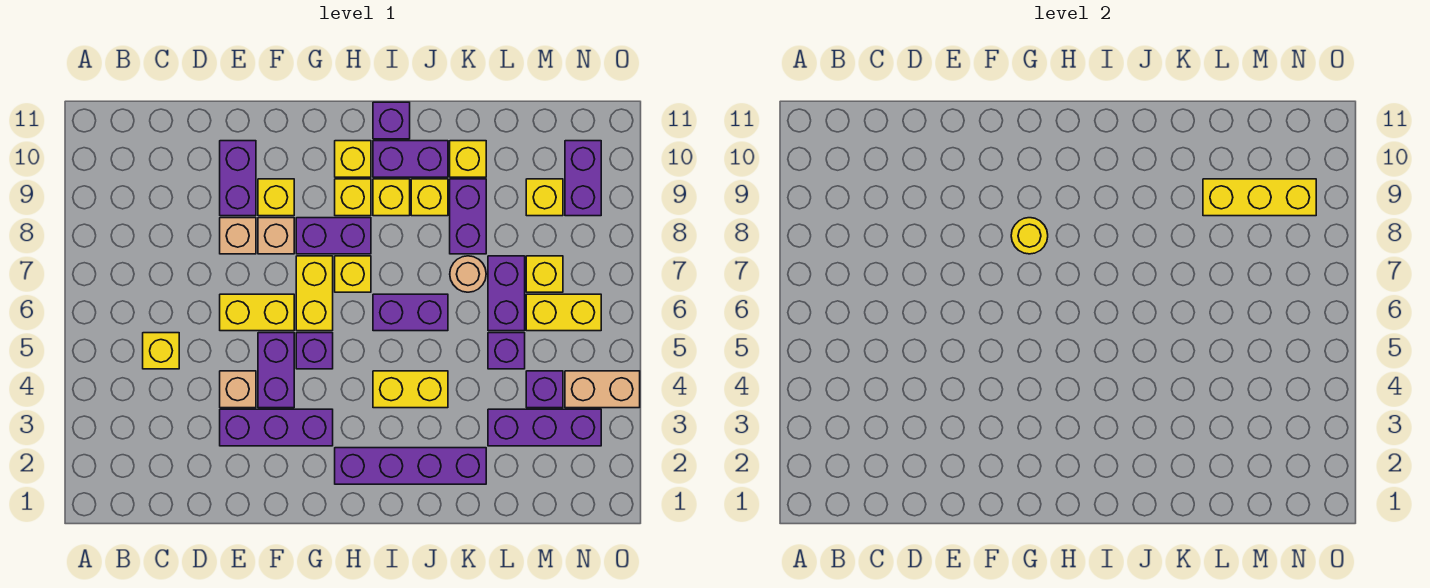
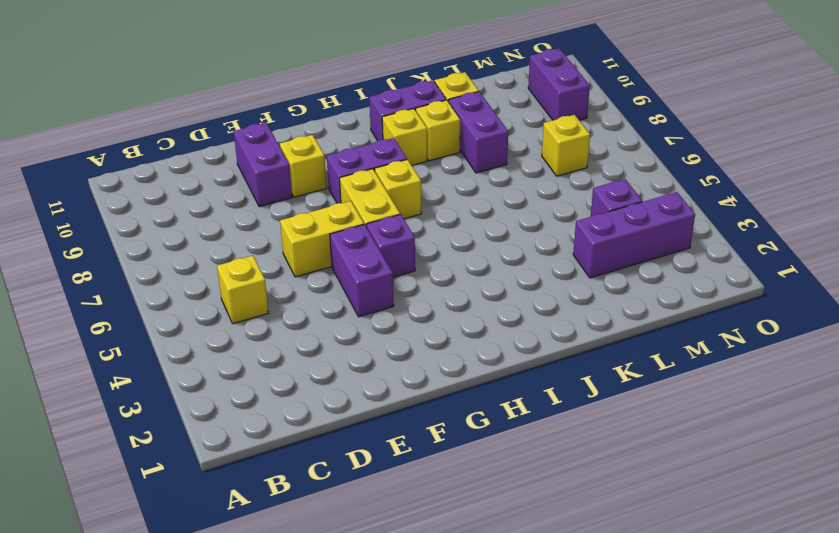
none -> purple brick E3:G3 level 1
none -> tan brick E4 level 1
none -> tan brick E8 level 1
none -> tan brick F8 level 1

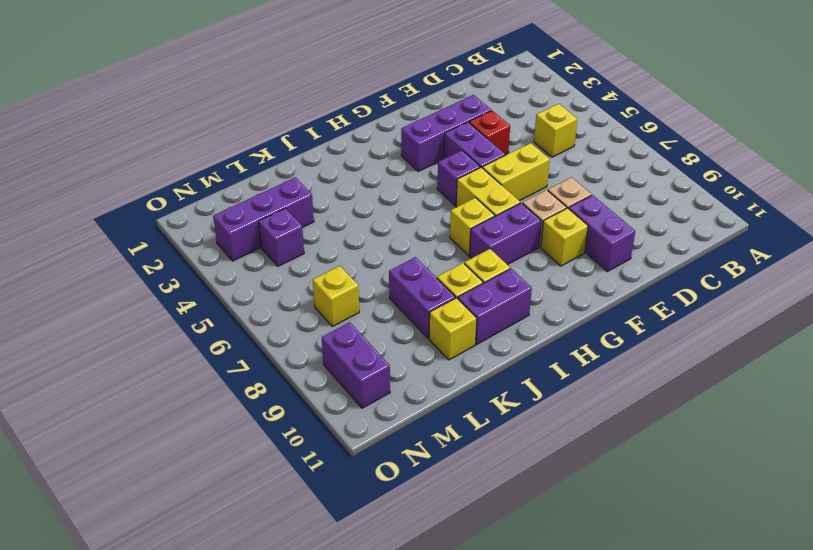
red brick E4 level 1 -> tan brick E4 level 1
none -> purple brick H2:K2 level 1
none -> yellow brick H9 level 1
none -> yellow brick H10 level 1
none -> yellow brick I4:J4 level 1

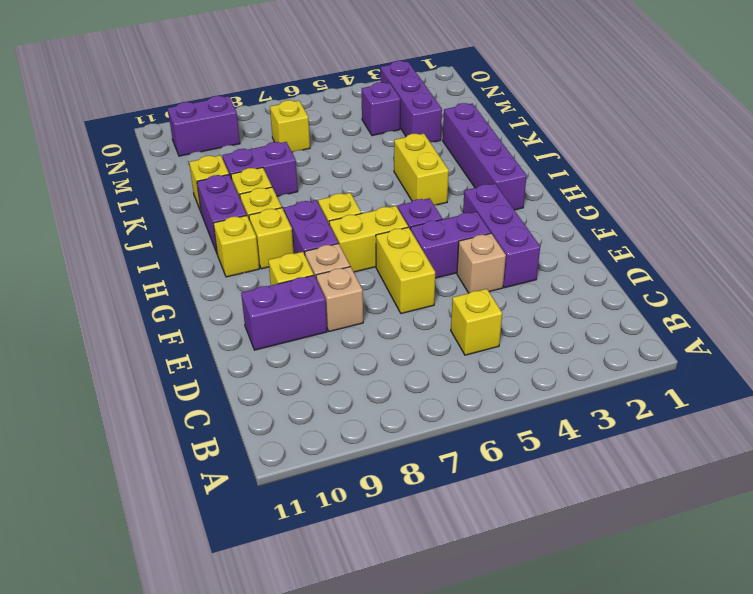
none -> purple brick I6:J6 level 1
none -> purple brick I11 level 1
none -> tan round brick K7 level 1
none -> purple brick L5 level 1

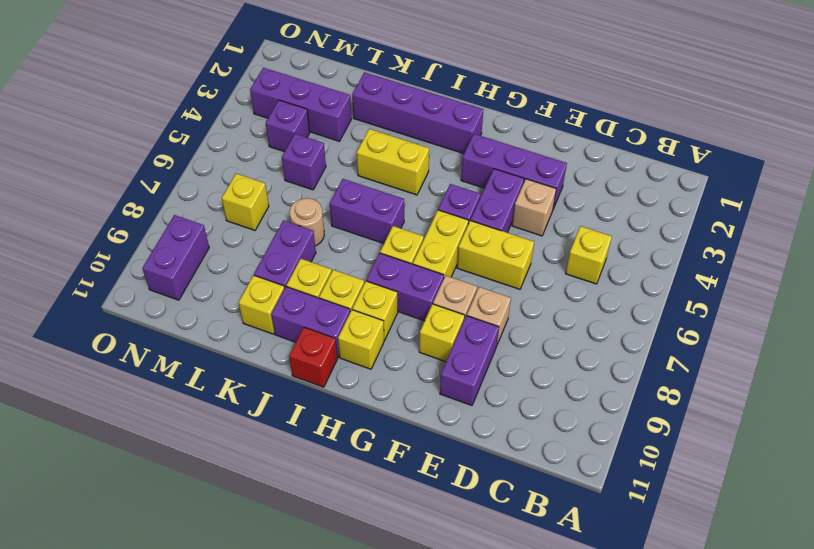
red brick I11 level 1 -> purple brick I11 level 1
none -> purple brick L6:L7 level 1
none -> yellow brick M6:N6 level 1
none -> yellow brick M9 level 1
none -> tan brick N4:O4 level 1

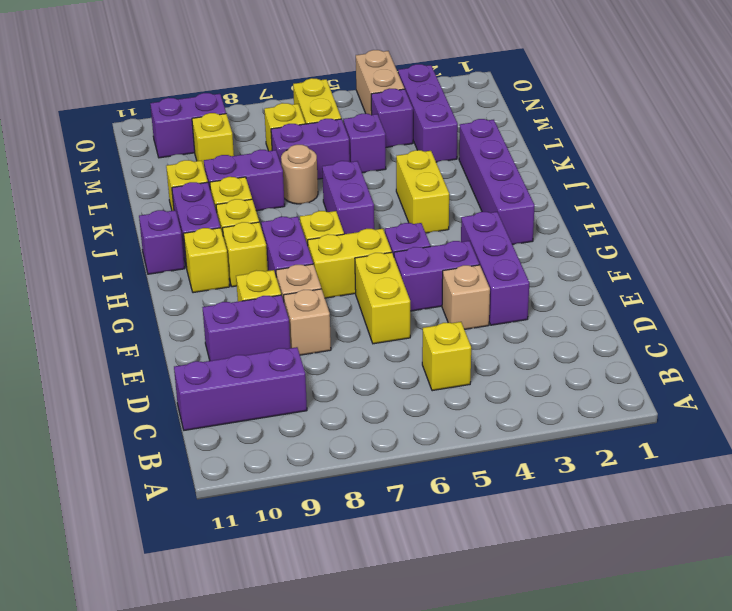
purple brick C9:C11 level 1 -> none
none -> yellow round brick G8 level 2
none -> yellow brick L9:N9 level 2

